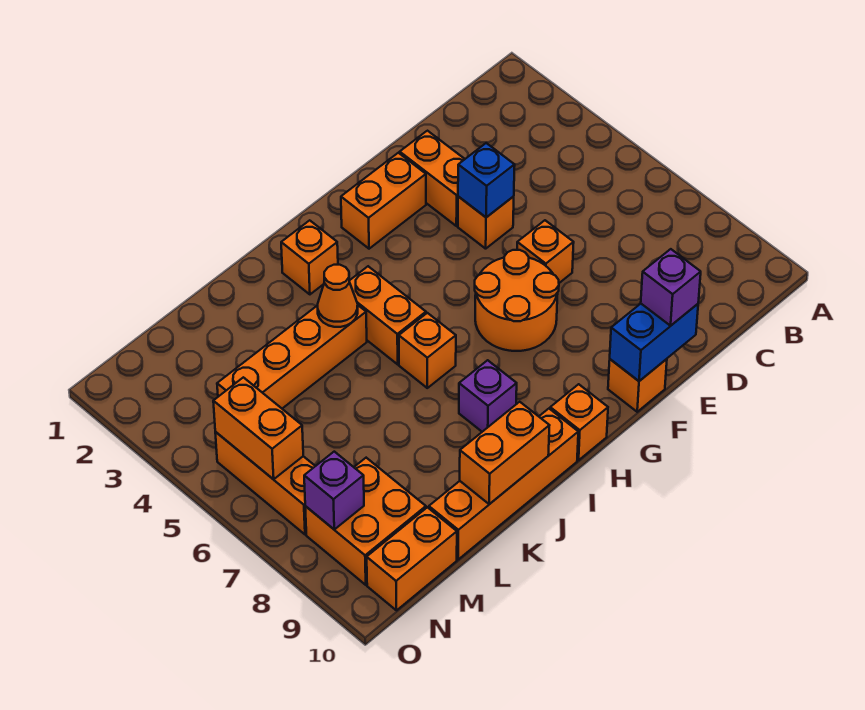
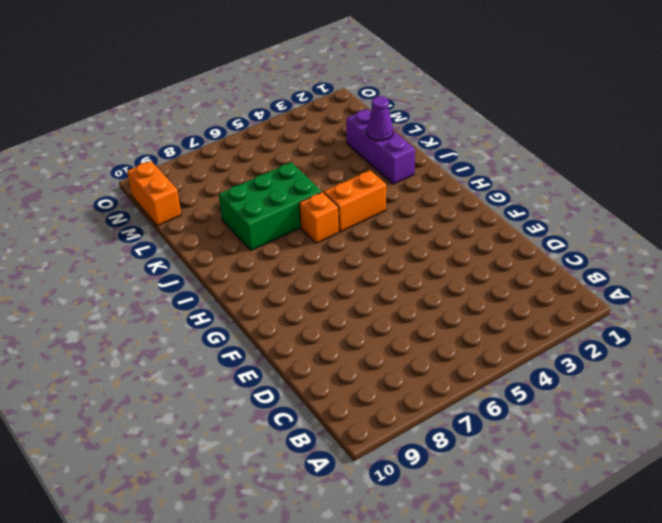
purple brick J2:L2 level 1 -> none
green brick J6:K8 level 1 -> none
purple cone K2 level 2 -> none
none -> orange brick E2:E3 level 1
none -> orange brick E4 level 1
none -> orange brick E6 level 1

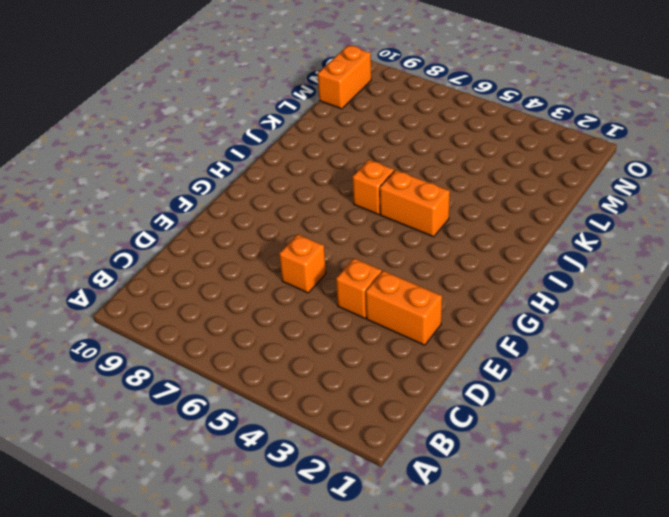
none -> orange brick F2:G2 level 1
none -> orange round brick F6:G7 level 1
none -> orange brick F10 level 1

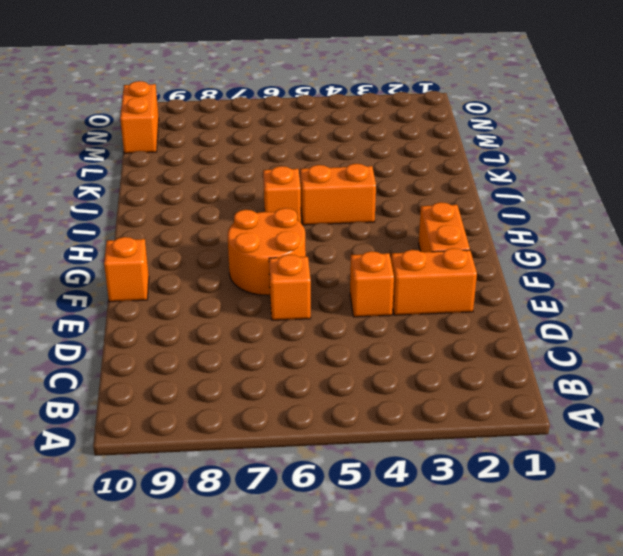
none -> orange brick H10 level 1
none -> orange brick I2 level 1
none -> purple brick I8 level 1

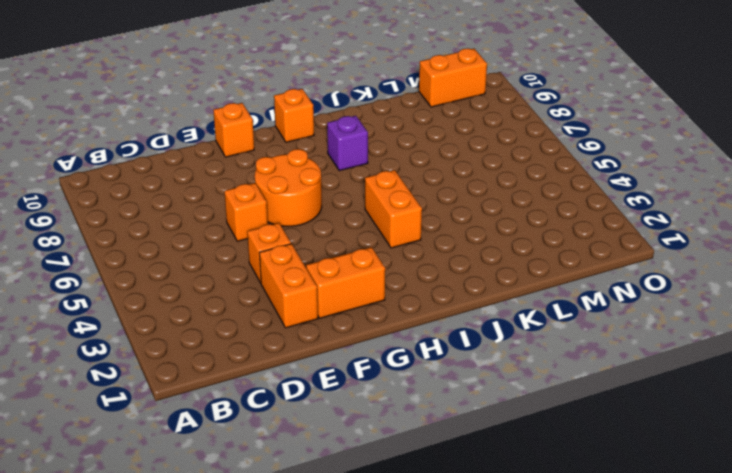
none -> orange brick I2 level 1
none -> orange brick I6 level 1
none -> orange brick I10:L10 level 1

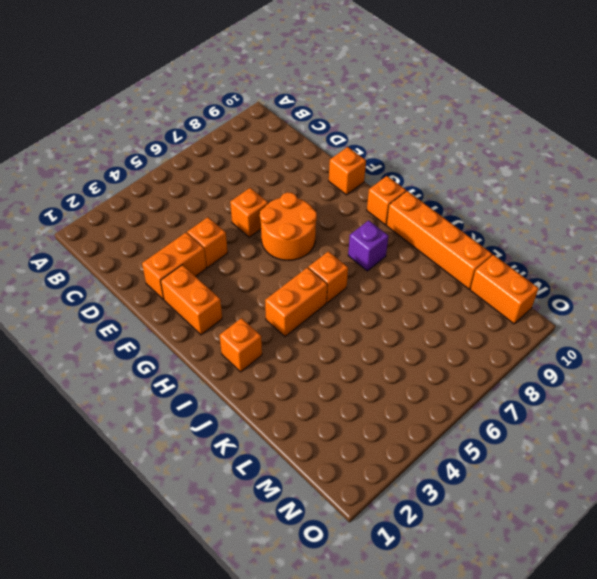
none -> orange brick J4:M4 level 1
none -> orange brick M8:N9 level 1
none -> orange brick N5:N7 level 1

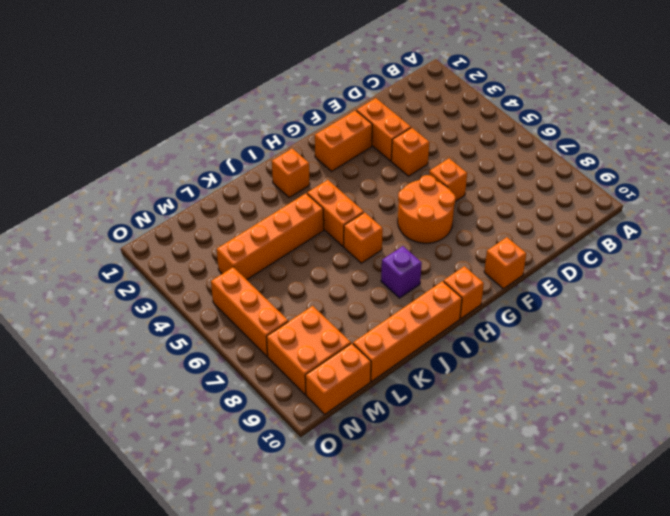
none -> blue brick E4 level 2
none -> blue brick E10:F10 level 2
none -> orange cone J4 level 2

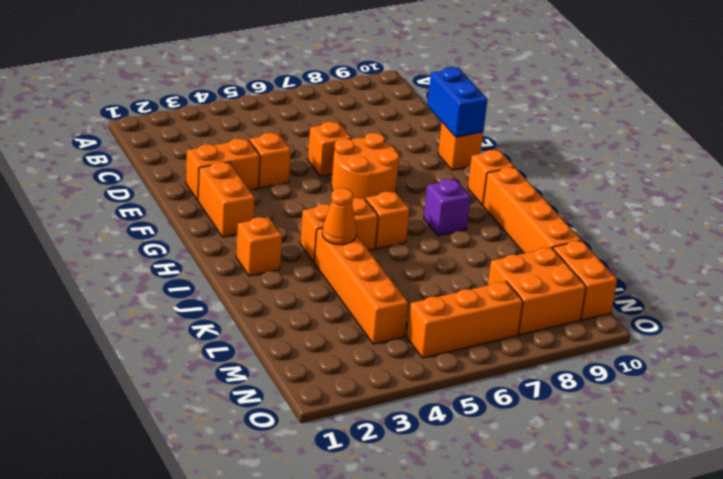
none -> blue brick E4 level 2
none -> orange brick J10:K10 level 2
none -> orange brick N5:N6 level 2

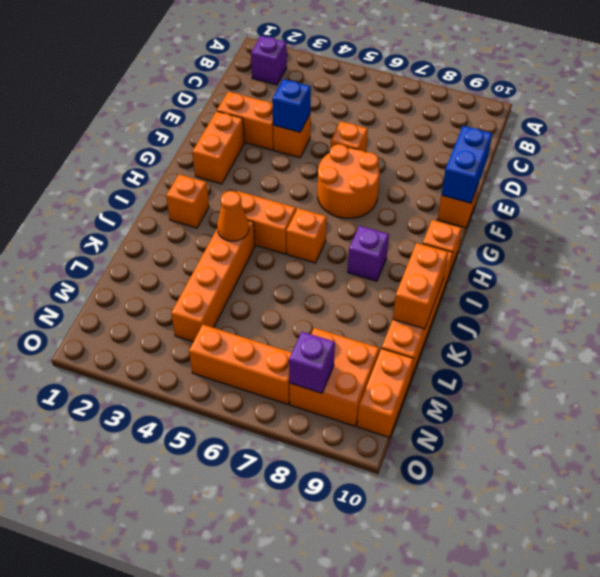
purple brick B2 level 1 -> purple brick E10 level 3
none -> orange brick N5:N6 level 2

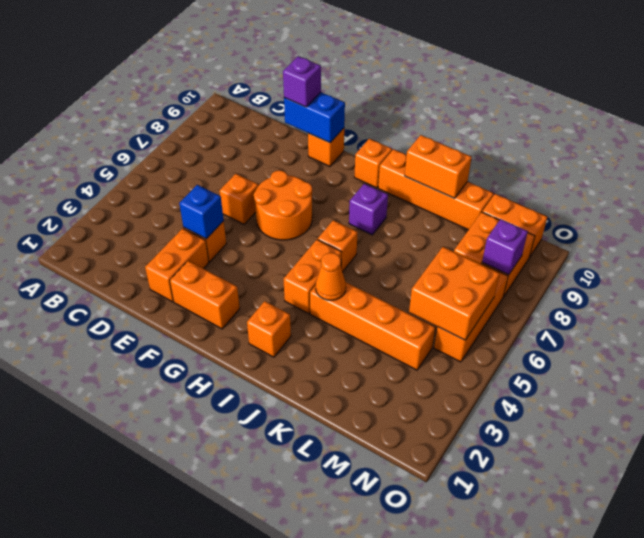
orange brick M5:N6 level 2 -> orange brick N5:N6 level 2

